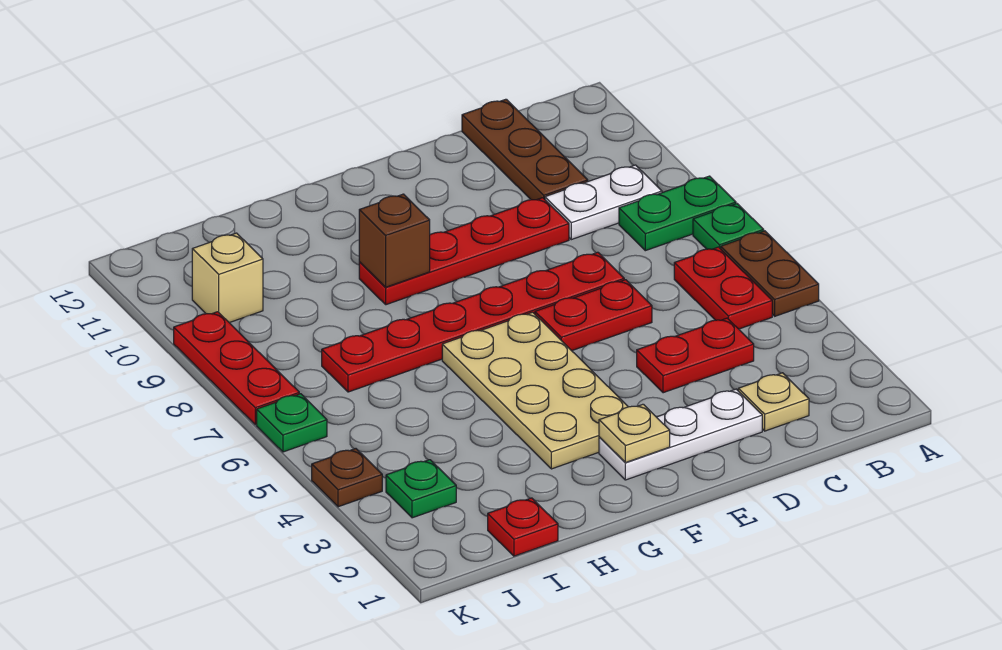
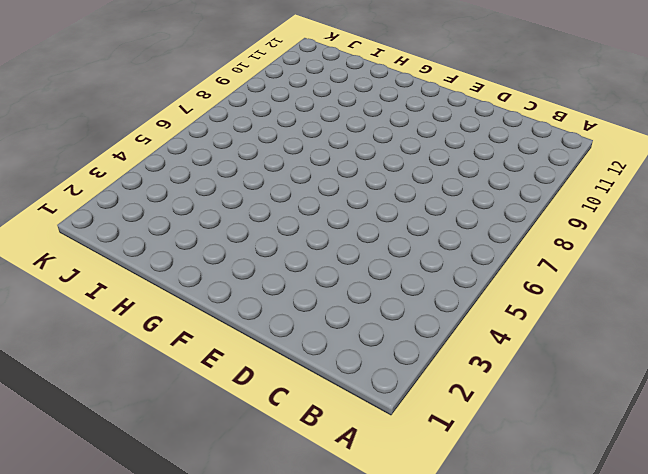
none -> brown plate A5:A6 level 1
none -> green plate A7 level 1
none -> green plate A8:B8 level 1

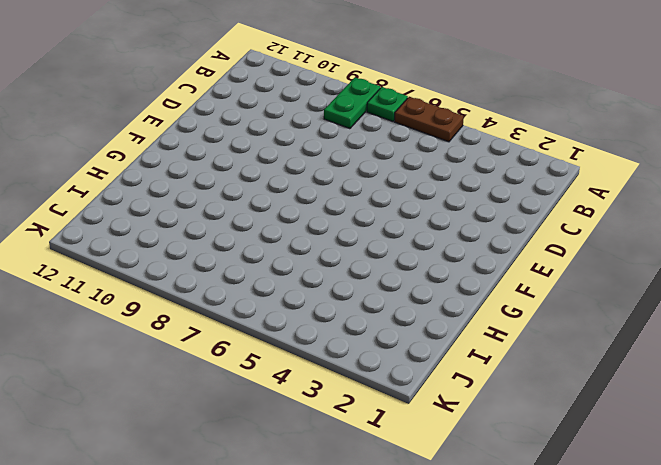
none -> red plate B5:B6 level 1
none -> white plate B9:C9 level 1
none -> tan plate C2 level 1

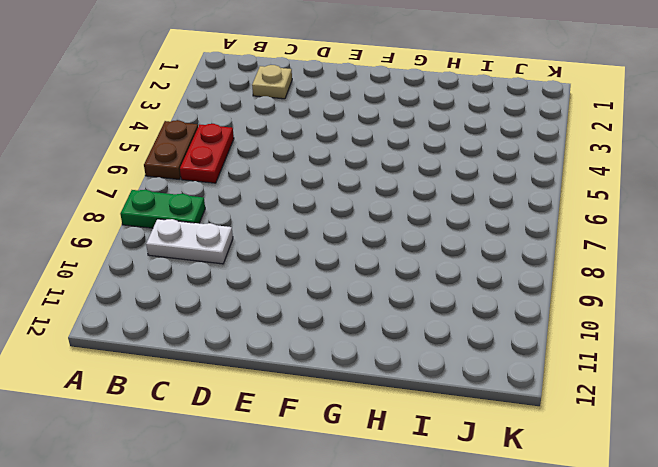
none -> green plate A7 level 1
none -> red plate C4:D4 level 1
none -> brown plate C10:C12 level 1

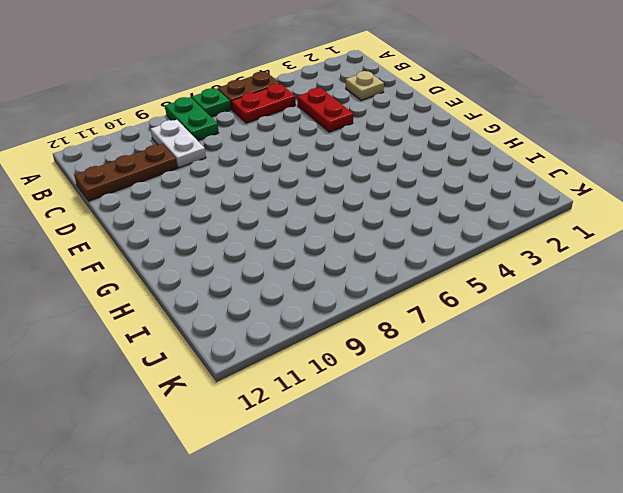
none -> white plate D2:F2 level 1
none -> red plate D6:E6 level 1
none -> red plate D7:I7 level 1

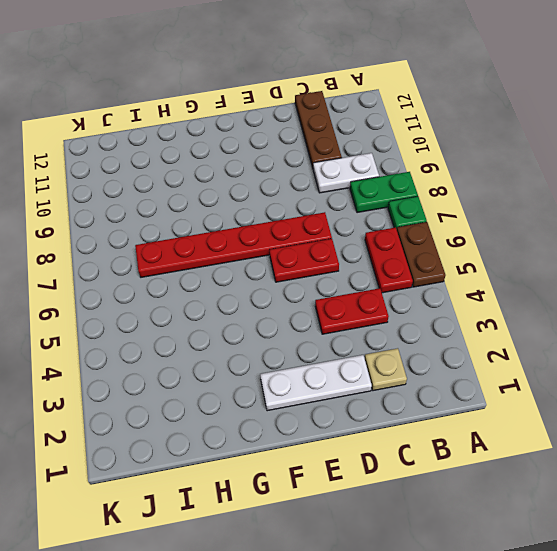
none -> red plate D9:G9 level 1
none -> tan plate F3:G6 level 1
none -> red plate I1 level 1

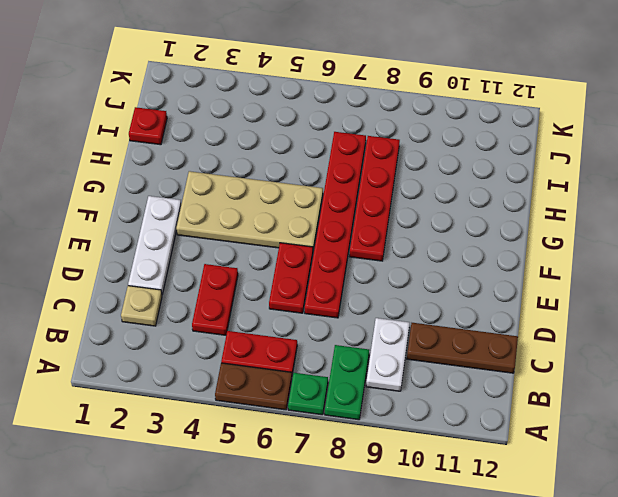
red plate F8:I8 level 1 -> red plate D9:G9 level 1
none -> green plate J3 level 1
none -> tan brick J10 level 1
none -> brown plate K4 level 1

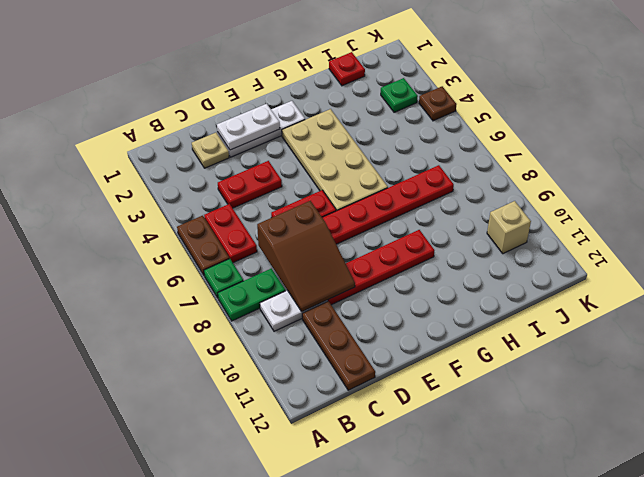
brown slope C7:D9 level 2 top 7 -> none
white plate D2:E2 level 2 -> none
none -> green plate K6 level 1
none -> red plate K7:K9 level 1
none -> tan plate F2 level 2

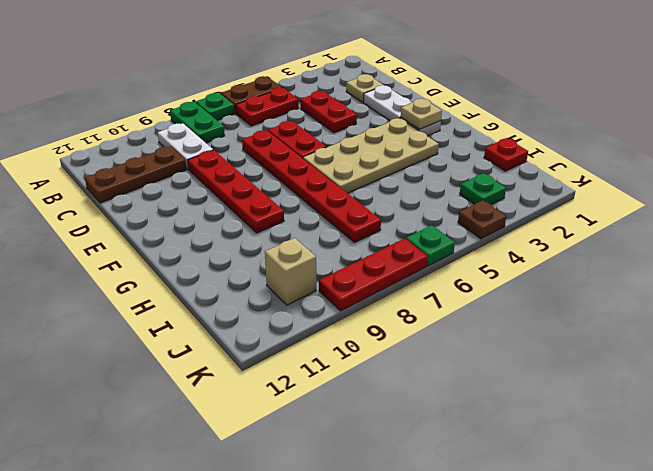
none -> brown brick G9 level 2

